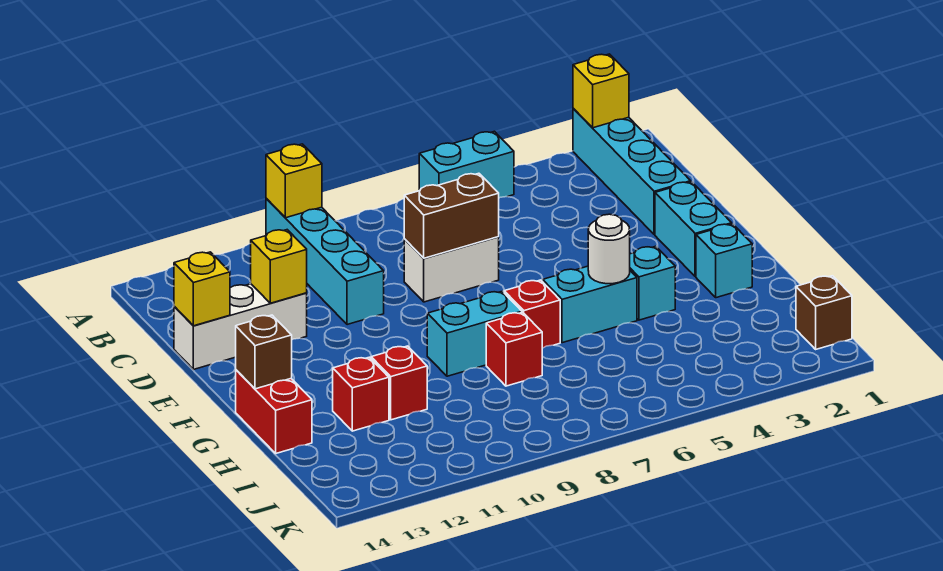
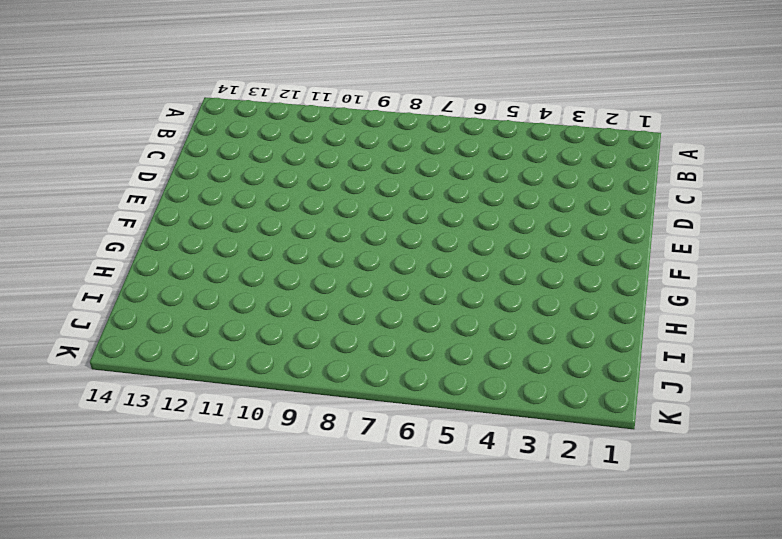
none -> cyan brick A2:D2 level 1
none -> cyan brick A5:A6 level 1
none -> cyan brick A10:D10 level 1

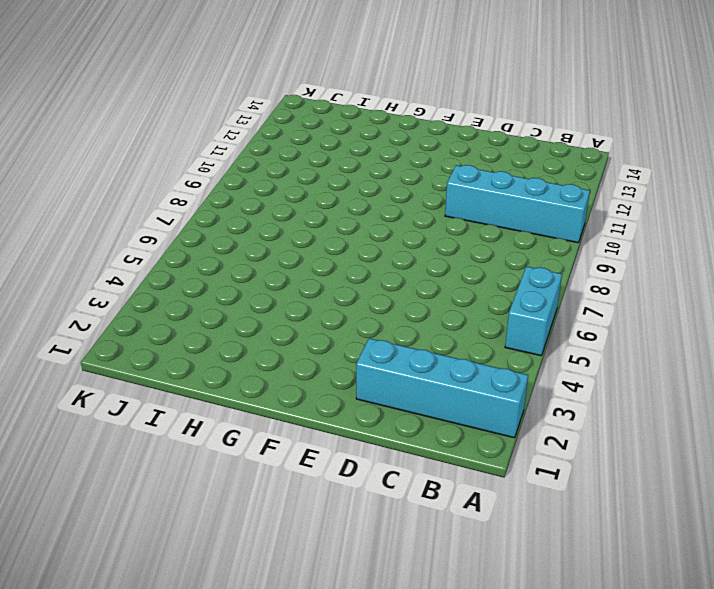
none -> white brick D7:D8 level 1
none -> white brick D12:D14 level 1
none -> cyan brick E2:F2 level 1

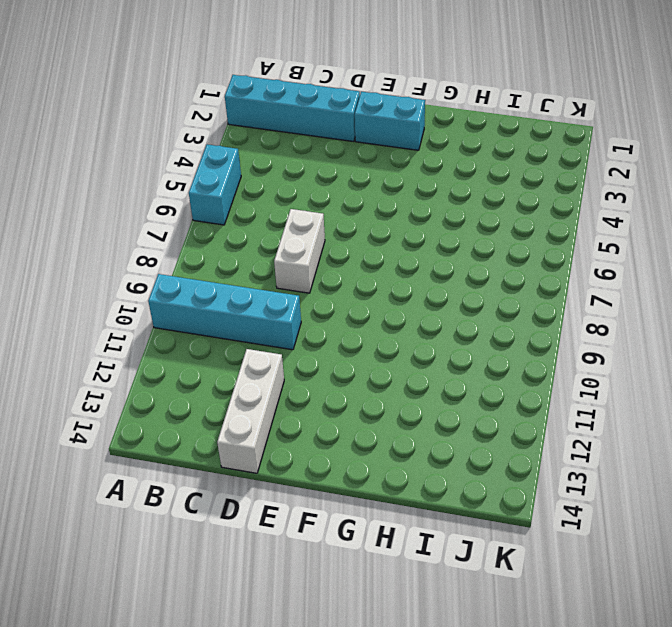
none -> cyan brick G2 level 1
none -> cyan brick G4 level 1
none -> cyan brick G5:G6 level 1

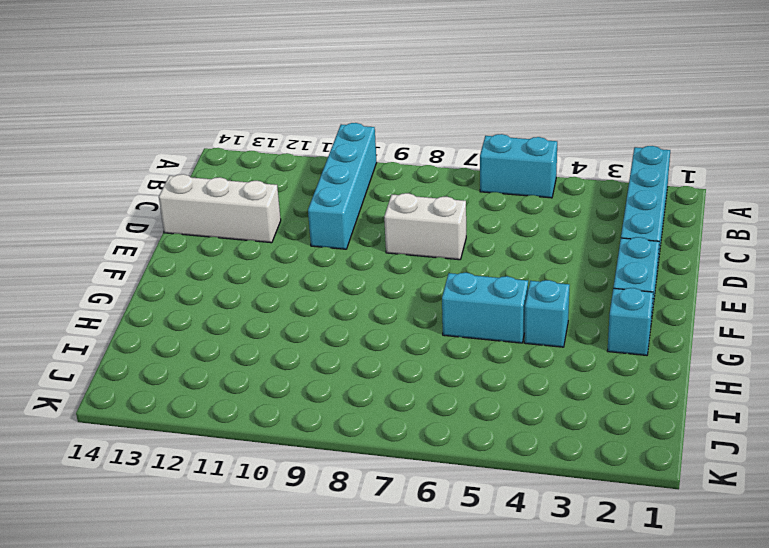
none -> red brick G7 level 1
none -> cyan brick G8:G9 level 1
none -> red brick G14:H14 level 1

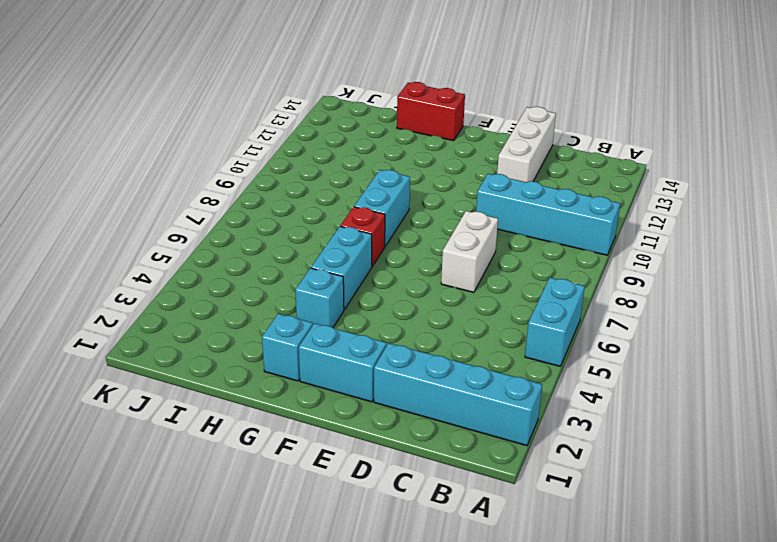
none -> red brick H8 level 1
none -> red brick H11 level 1
none -> red brick H12 level 1

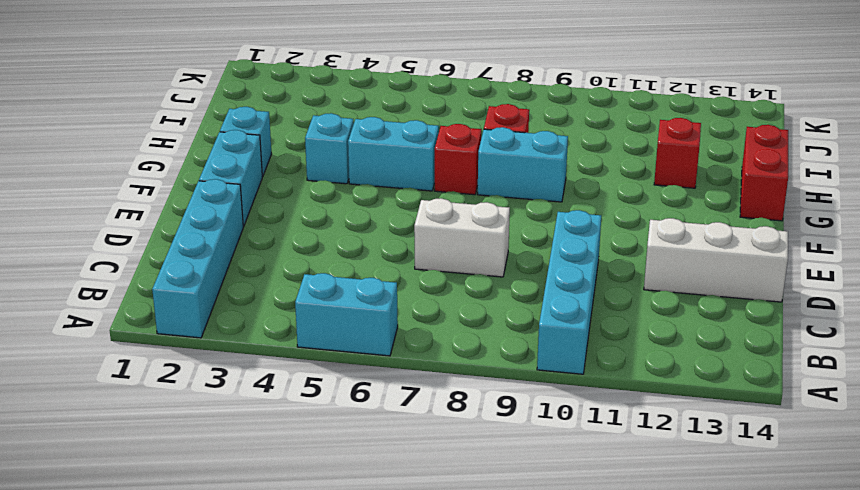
none -> red brick H11 level 1
none -> brown brick J1 level 1
none -> yellow brick A2 level 2

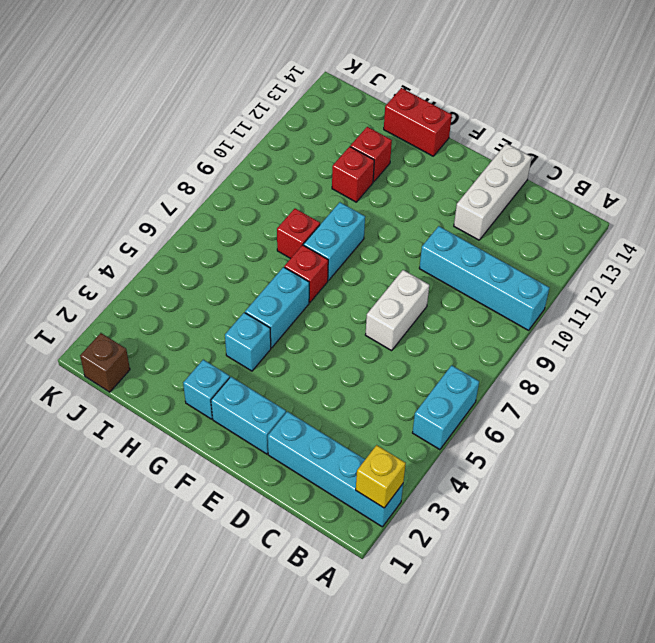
none -> yellow brick A10 level 2
none -> brown brick D7:D8 level 2
none -> yellow brick D12 level 2

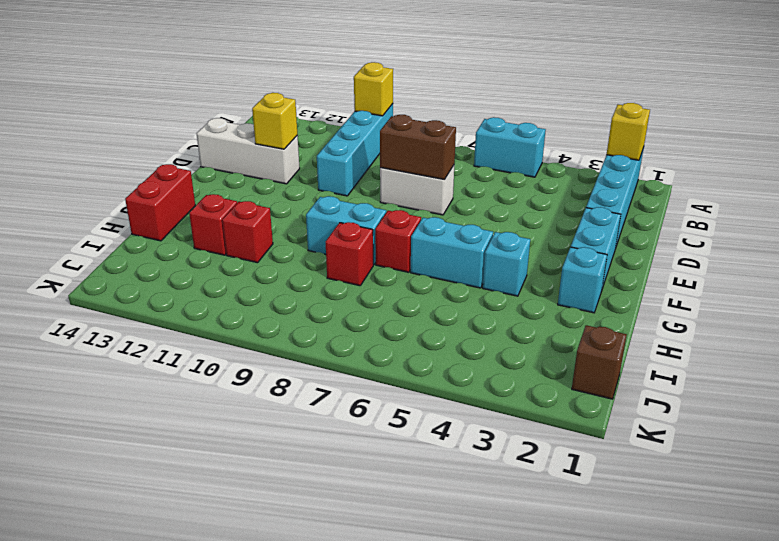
none -> yellow brick D14 level 2
none -> white round brick G5 level 2
none -> brown brick G14 level 2

